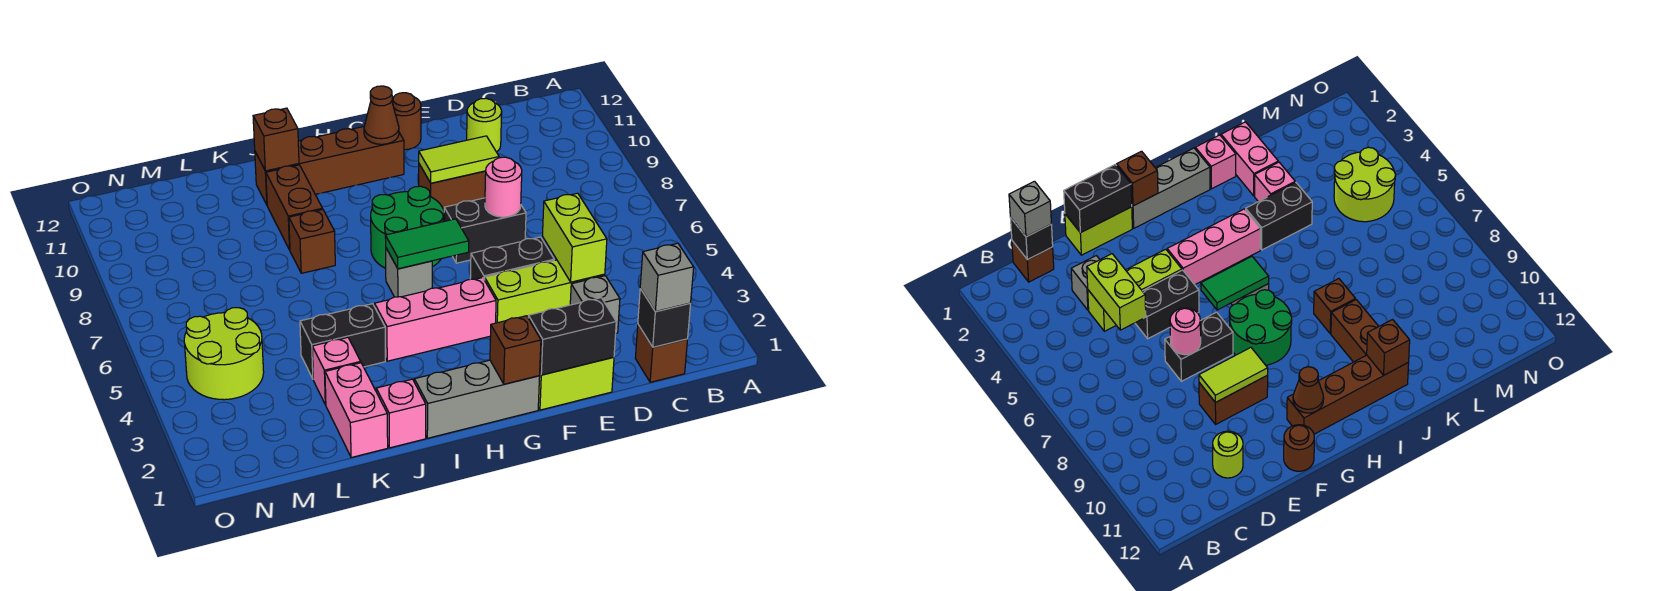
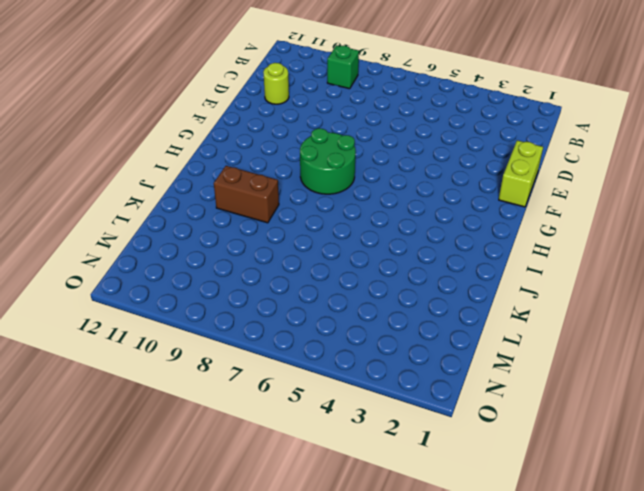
green brick B9 level 1 -> none
none -> brown brick C1 level 1
none -> grey brick D3 level 1
none -> lime brick D4:F4 level 1
none -> black brick E5:F5 level 1

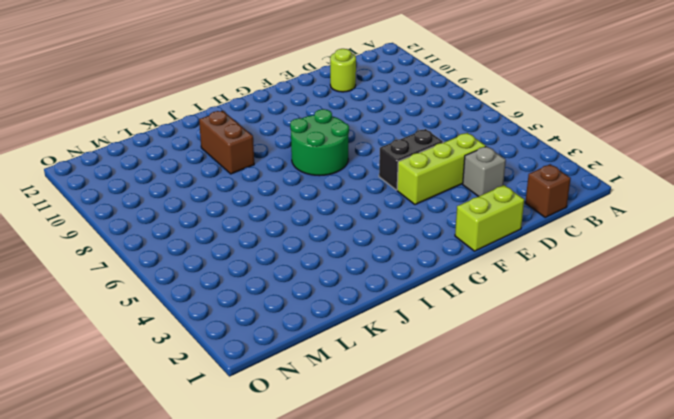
none -> black brick E7:F7 level 1
none -> brown brick E9:F9 level 1
none -> brown round brick F12 level 1
none -> grey brick G1:I1 level 1

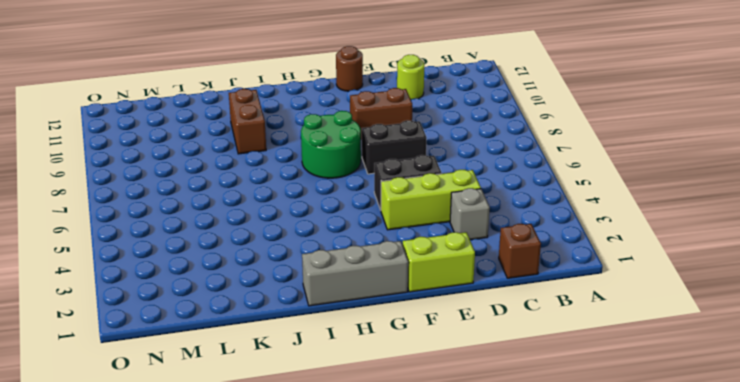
none -> pink brick G4:I4 level 1
none -> brown brick G11:J11 level 1
none -> grey brick H6 level 1
none -> pink brick J1 level 1

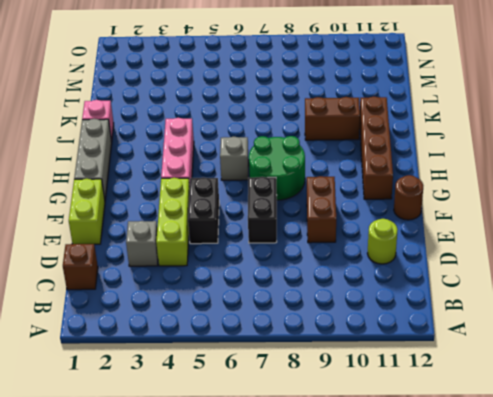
none -> black brick J4:K4 level 1
none -> brown brick J8 level 1
none -> pink brick K1:K2 level 1
none -> pink brick K3 level 1

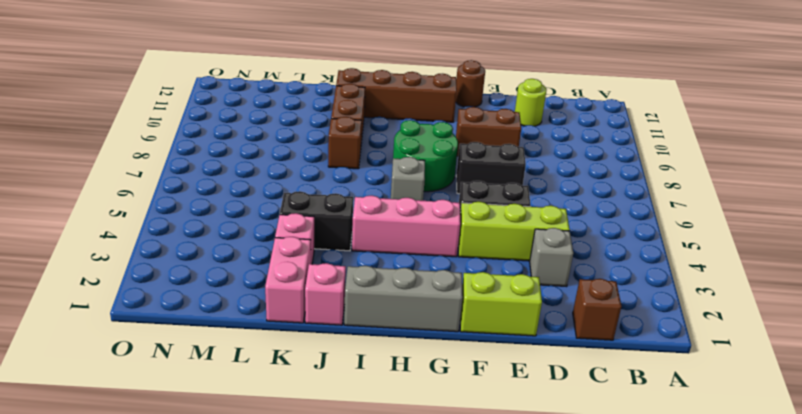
none -> lime round brick M4:N5 level 1
none -> black brick C1 level 2
none -> lime brick D4:D5 level 2
none -> black brick E1:F1 level 2

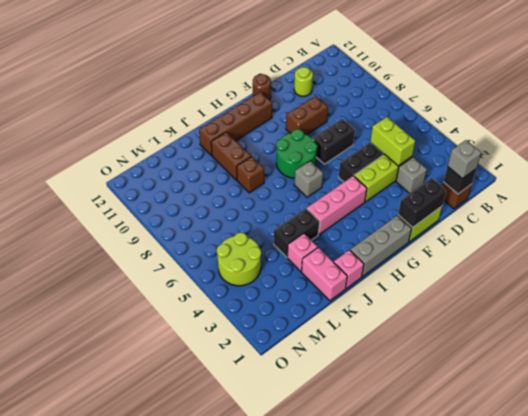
none -> pink round brick E7 level 2
none -> lime tile E9:F9 level 2
none -> brown brick G1 level 2
none -> green tile G6:H6 level 2

